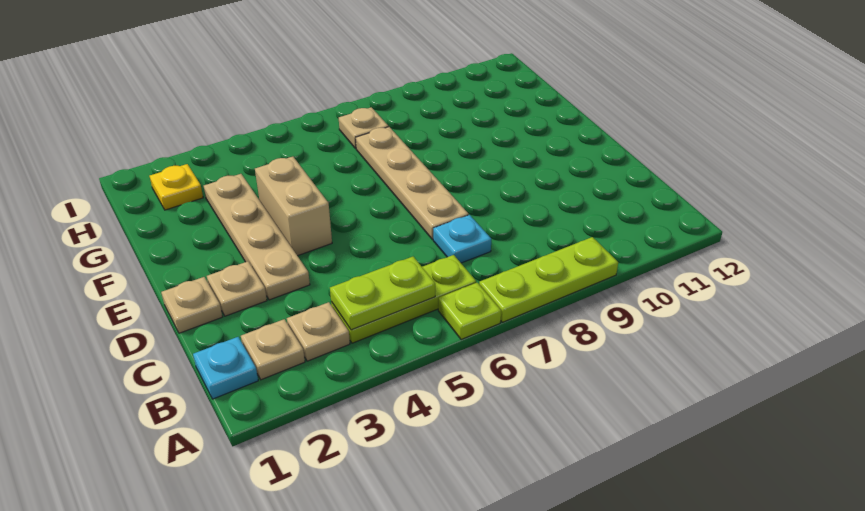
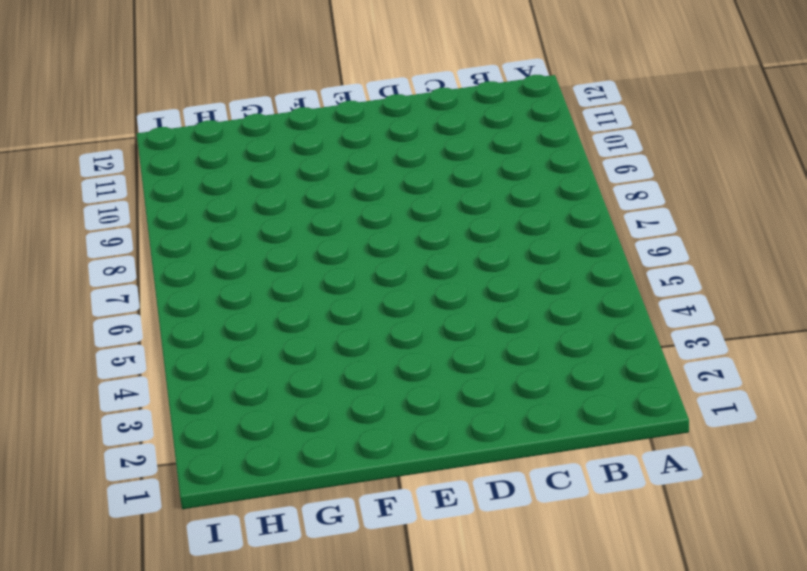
none -> lime plate A6 level 1
none -> lime plate A7:A9 level 1
none -> cyan plate B1 level 1

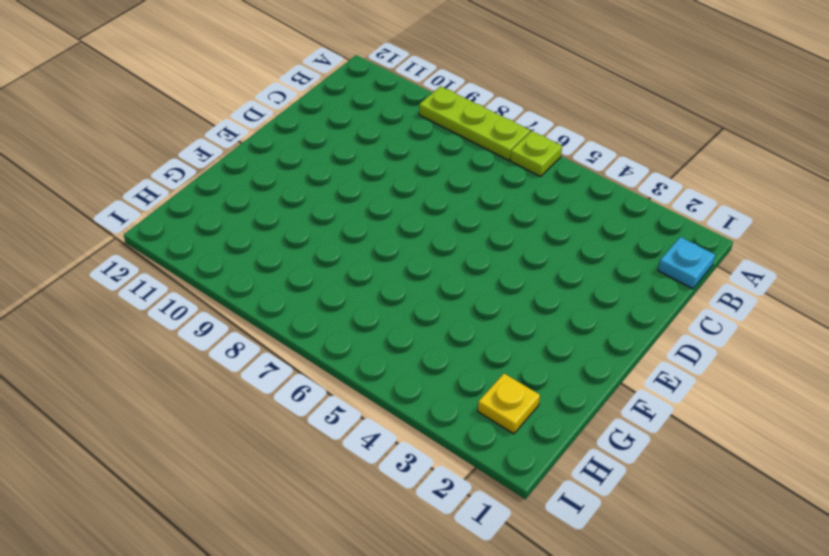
none -> tan plate B2 level 1
none -> tan plate B3 level 1
none -> lime plate B4:B6 level 1

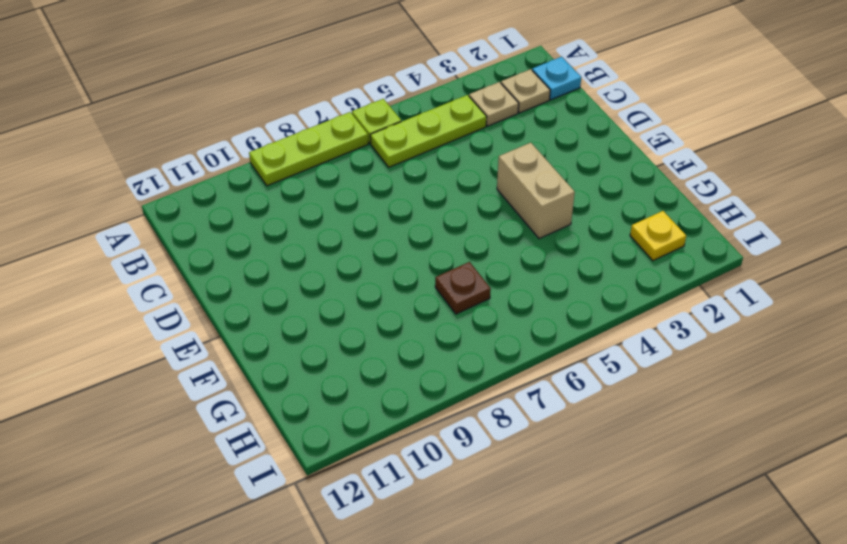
brown plate G7 level 1 -> tan plate D7:G7 level 1
none -> cyan plate C7 level 1
none -> tan plate D1 level 1
none -> tan plate D2 level 1

